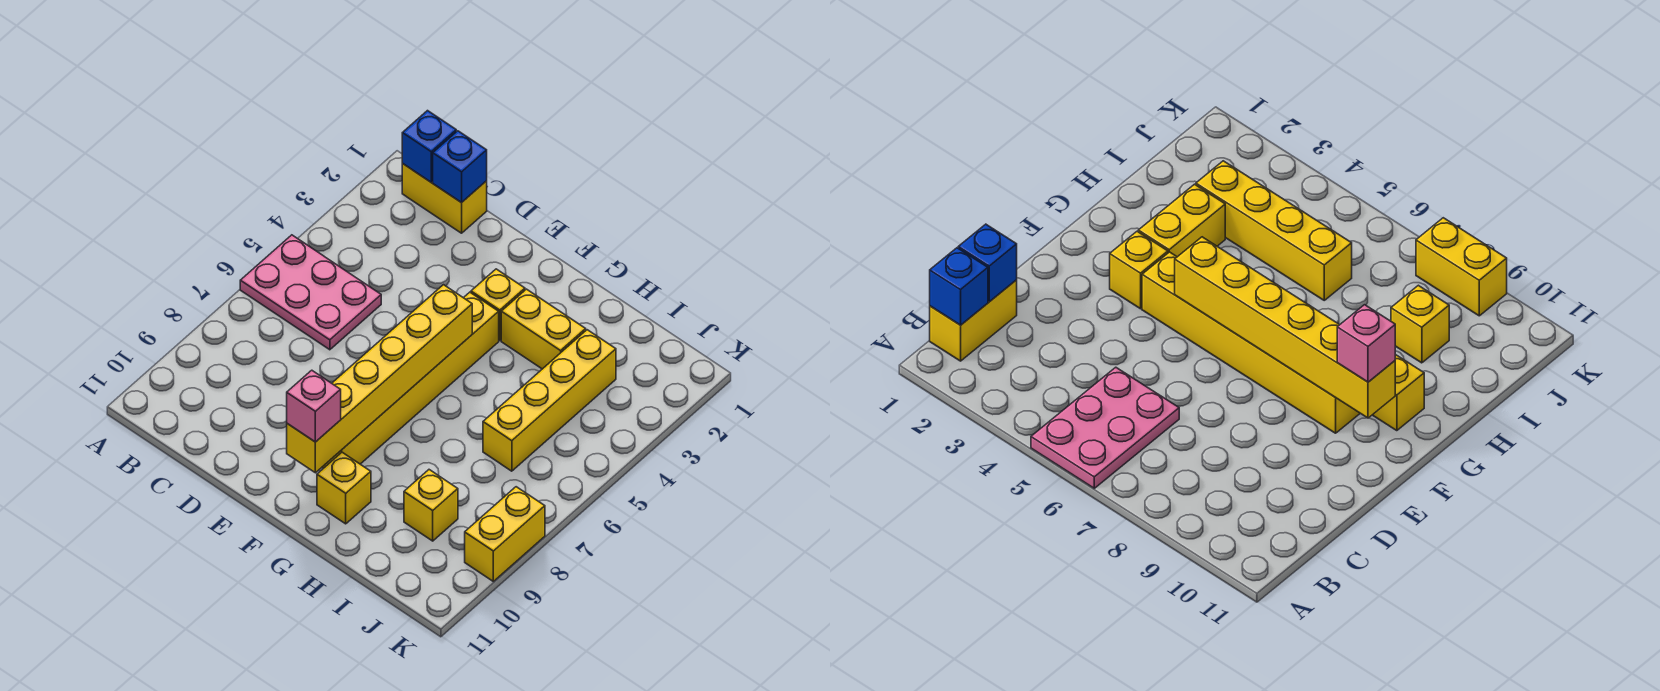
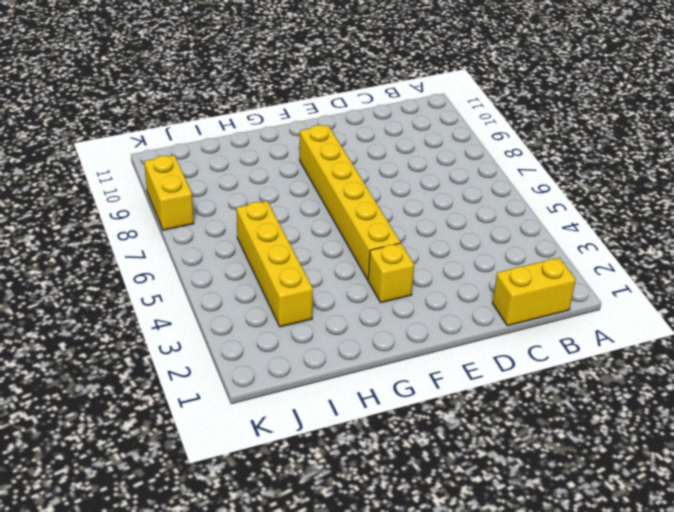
none -> pink plate A5:C6 level 1
none -> yellow brick G3:H3 level 1
none -> yellow brick G10 level 1

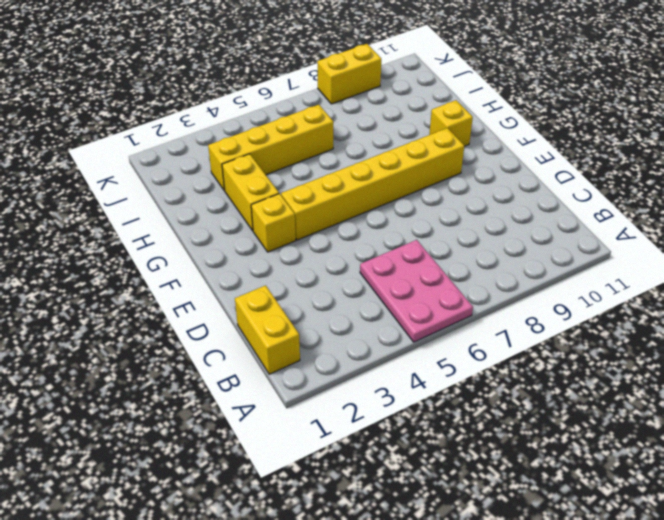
none -> yellow brick I9 level 1
none -> blue brick B1 level 2
none -> blue brick C1 level 2

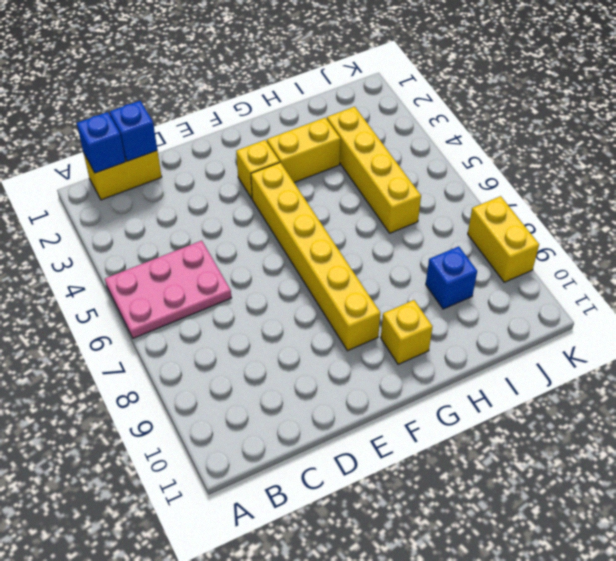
blue brick I9 level 1 -> yellow brick I9 level 1
none -> yellow brick F5:F10 level 2
none -> pink brick F10 level 3

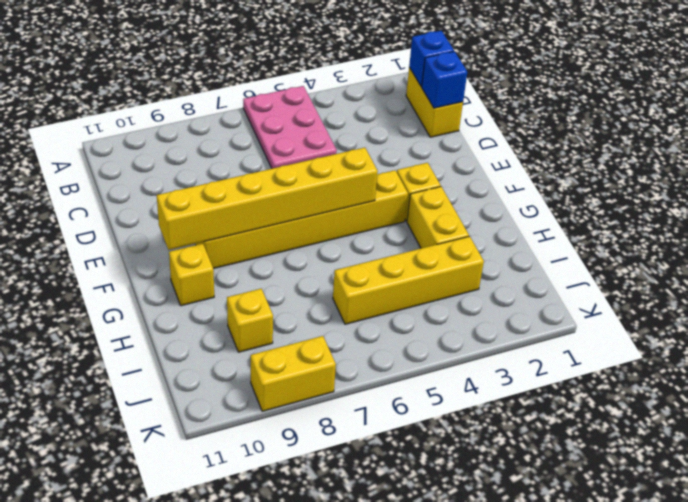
none -> pink brick F10 level 3

